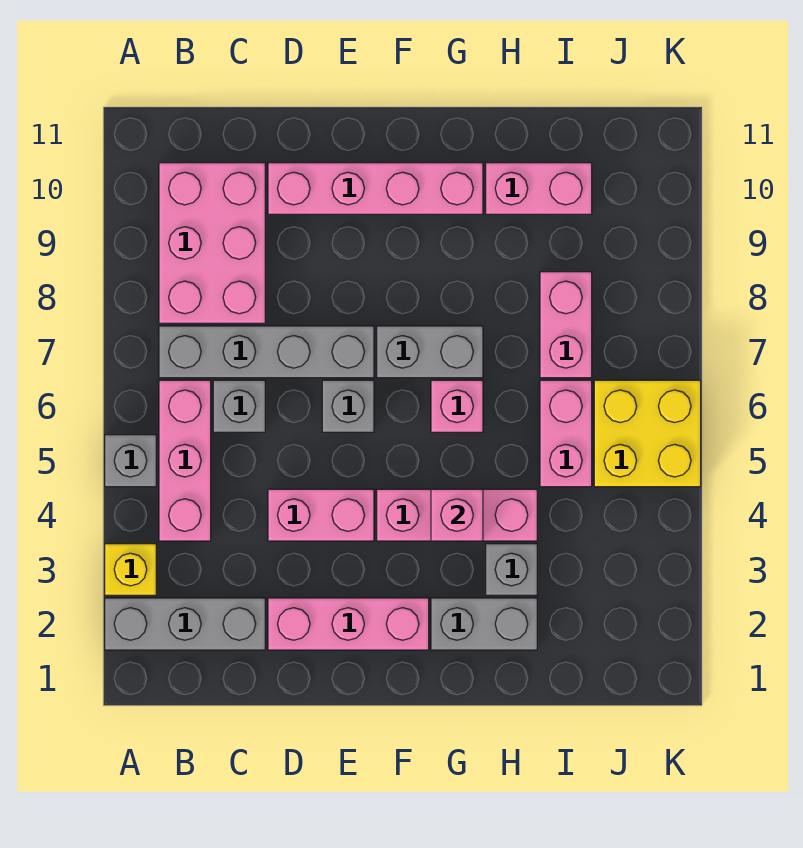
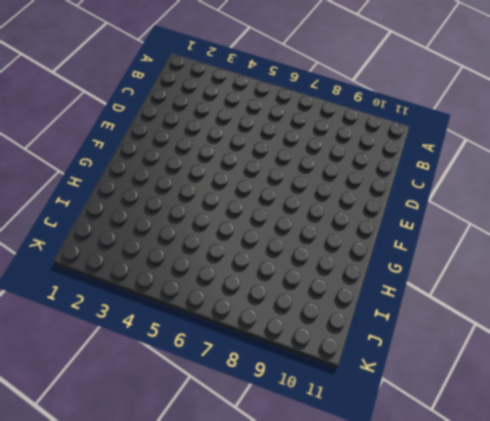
none -> grey brick A2:C2 level 1
none -> yellow brick A3 level 1
none -> grey brick A5 level 1

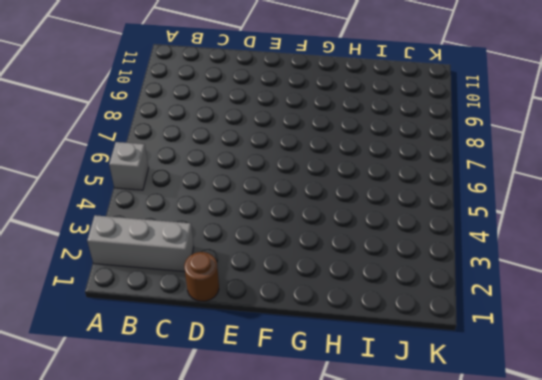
brown round brick D1 level 1 -> none
none -> yellow brick A3 level 1
none -> pink brick B4:B6 level 1
none -> grey brick B7:E7 level 1

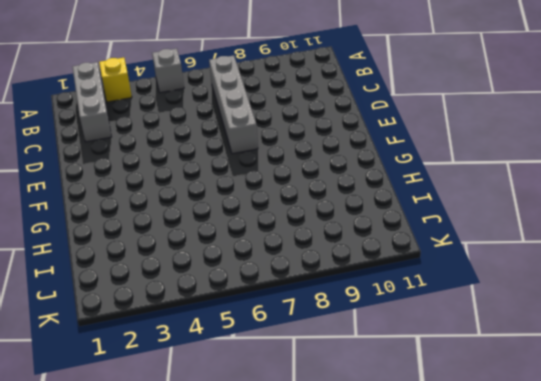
none -> pink brick B4:B6 level 1
none -> pink brick B8:C10 level 1
none -> grey brick C6 level 1

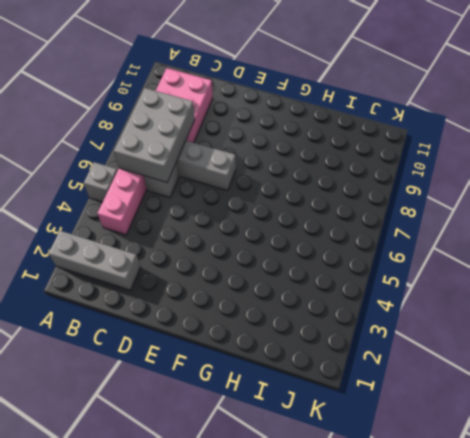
grey brick B6:C8 level 2 -> none
none -> yellow brick A3 level 1
none -> pink brick D2:F2 level 1
none -> pink brick D4:E4 level 1

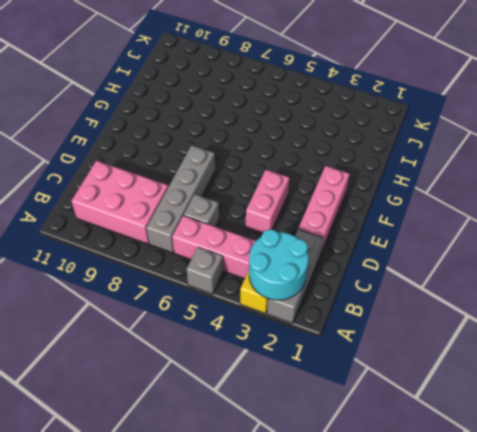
cyan round brick A2:B3 level 2 -> none
none -> pink brick D10:G10 level 1
none -> grey brick E6 level 1
none -> pink brick F4:H4 level 1

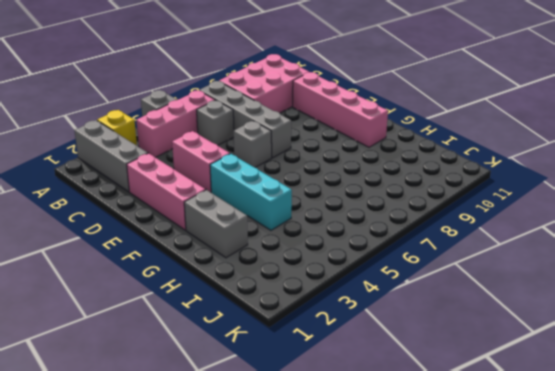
cyan brick F4:H4 level 1 -> pink brick F4:H4 level 1
none -> grey brick F7:G7 level 1
none -> pink brick G6 level 1
none -> grey brick H3 level 1

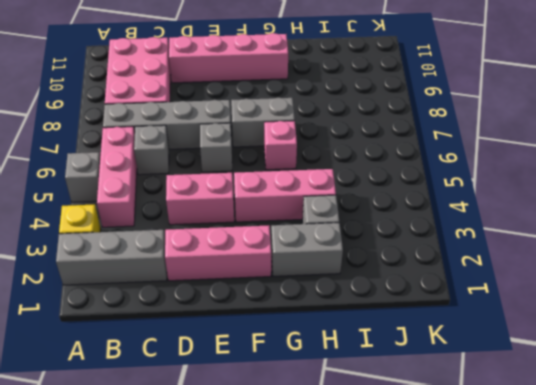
none -> pink brick H10:I10 level 1
none -> pink brick I5:I6 level 1
none -> pink brick I7:I8 level 1

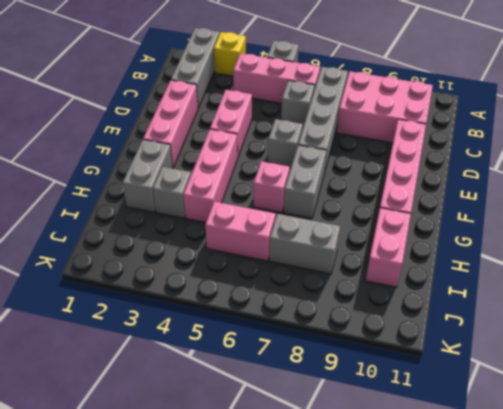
grey brick I7:I8 level 1 -> pink brick I7:I8 level 1
none -> yellow brick J5:K6 level 1
none -> pink brick G4 level 2

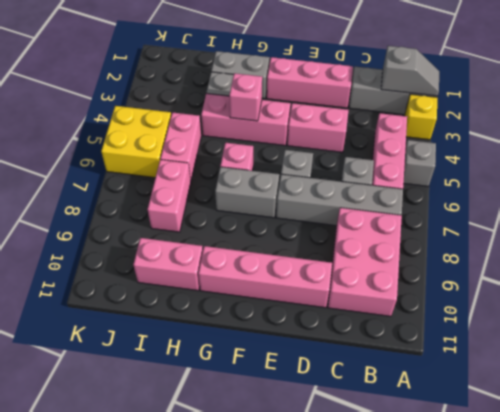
grey slope A2:B2 level 2 top B -> none

